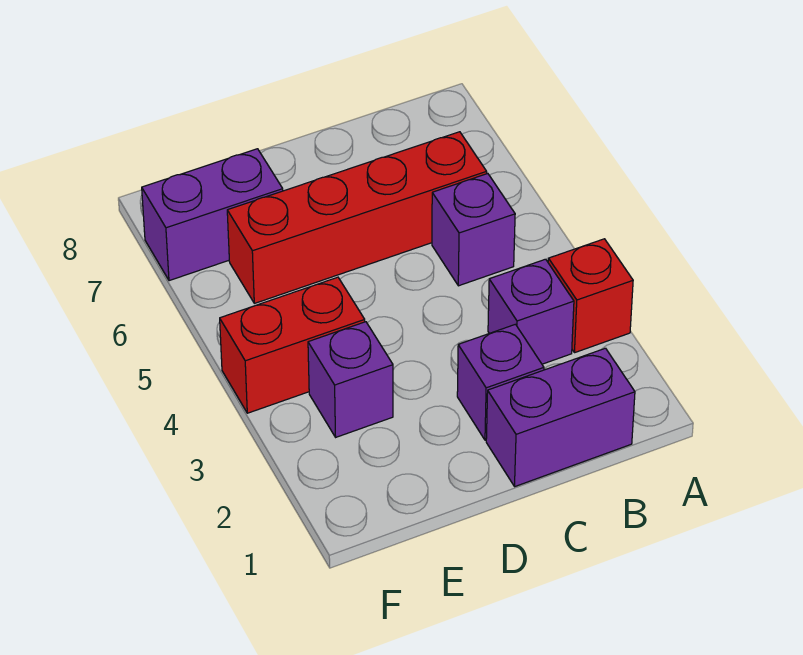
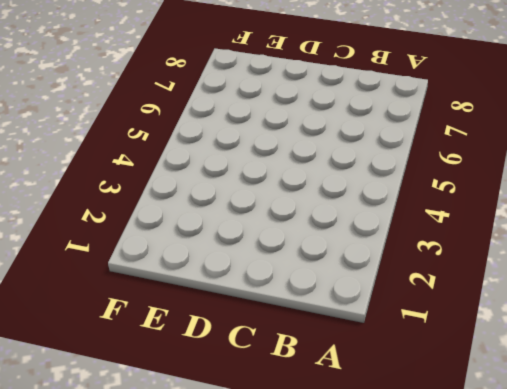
none -> red brick A3 level 1
none -> purple brick B1:C1 level 1

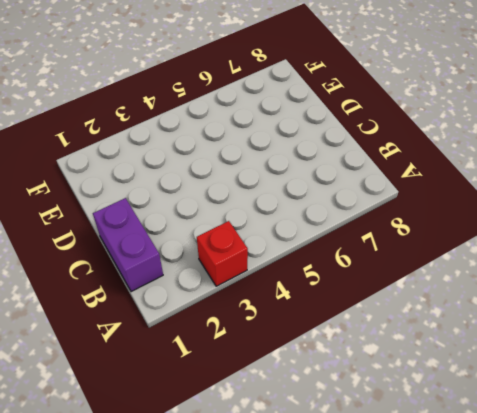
none -> purple brick B3 level 1
none -> purple brick B5 level 1

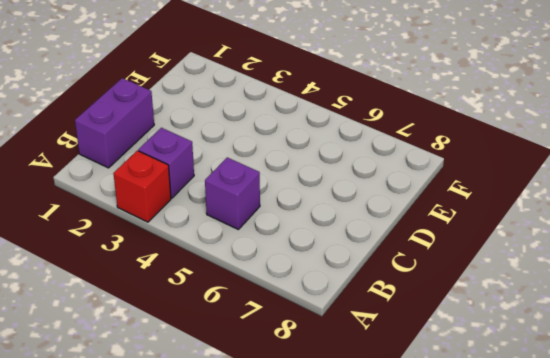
none -> red brick B6:E6 level 1
none -> purple brick C2 level 1

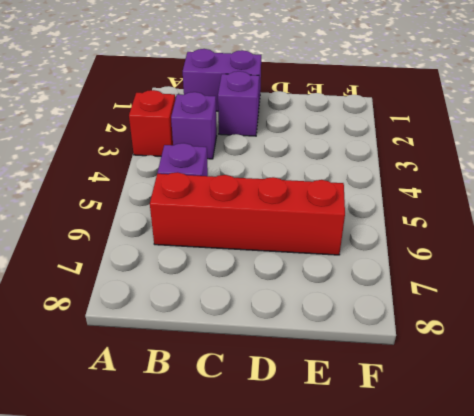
none -> purple brick E3 level 1
none -> red brick E4:F4 level 1

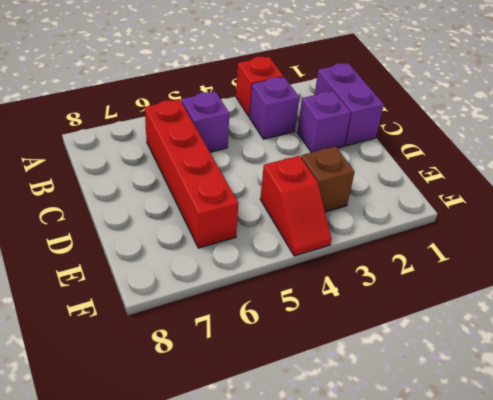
brown brick E3 level 1 -> purple brick E3 level 1
red slope E4:F4 level 1 top E -> red brick E4:F4 level 1
none -> purple brick E7:F7 level 1

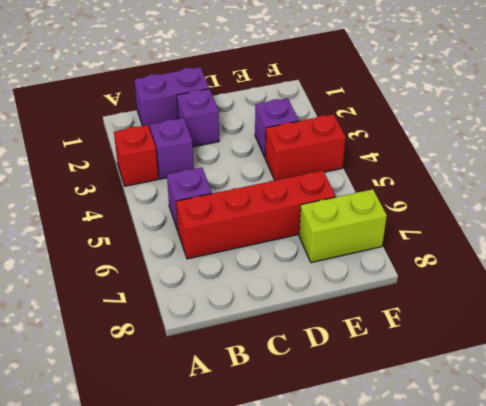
lime brick E7:F7 level 1 -> purple brick E7:F7 level 1

